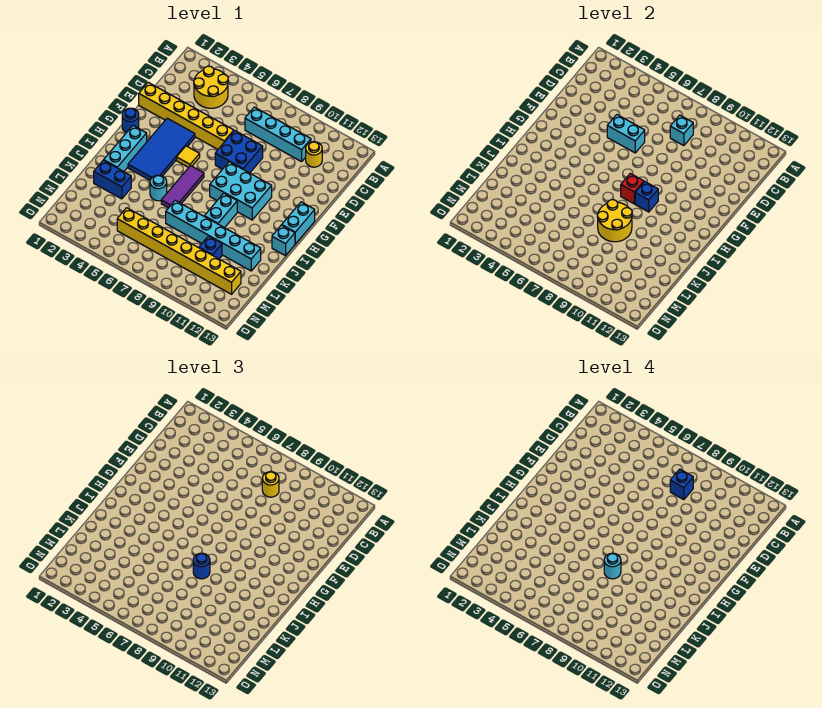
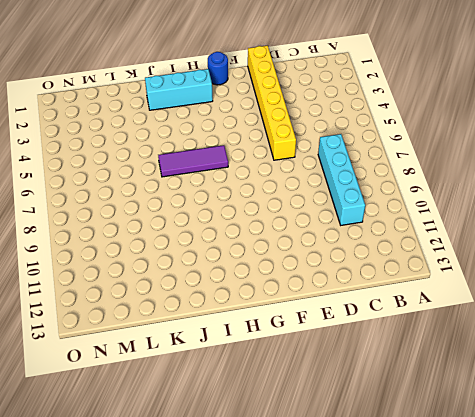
none -> yellow round brick B3:C4 level 1
none -> yellow round brick C11 level 1
none -> blue brick E7:F8 level 1

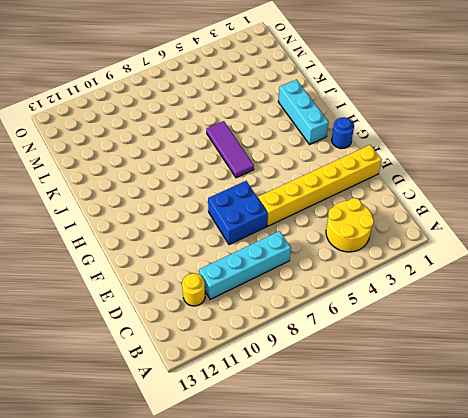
none -> blue tile F3:I4 level 1
none -> yellow tile G5 level 1
none -> cyan brick G8:H10 level 1

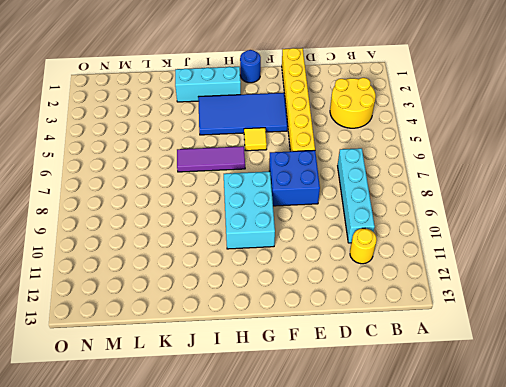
none -> cyan brick G13:H13 level 1
none -> cyan brick I9:J9 level 1
none -> cyan brick I13 level 1

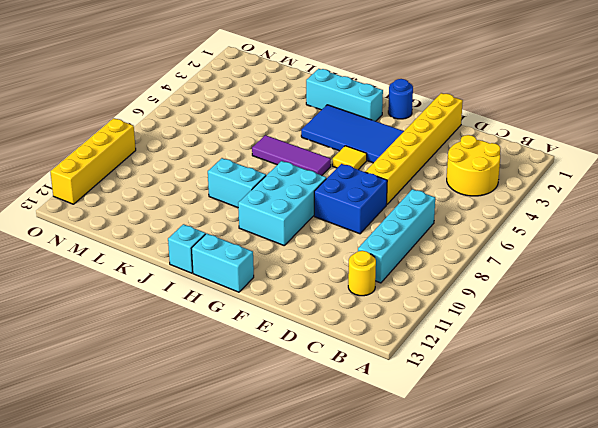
yellow brick O9:O12 level 1 -> none
none -> cyan round brick J5 level 1
none -> blue brick K2:K3 level 1
none -> cyan brick K7:K12 level 1

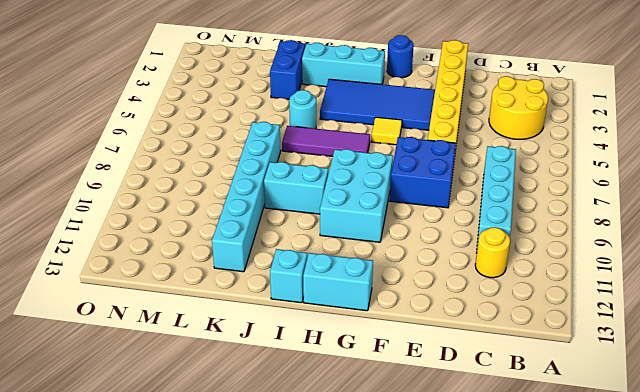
none -> blue brick L10 level 1
none -> yellow brick M5:M12 level 1
none -> cyan brick C8 level 2

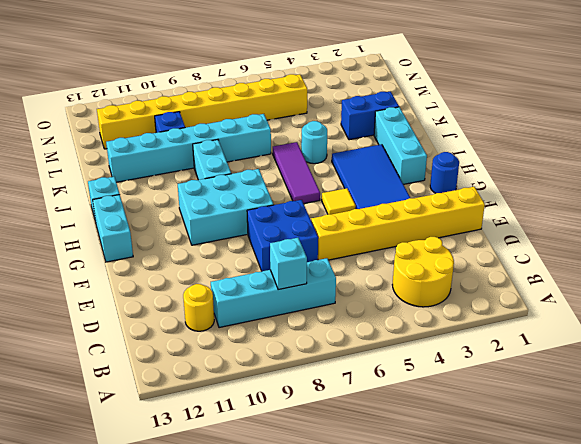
none -> cyan brick E5:E6 level 2
none -> red brick H8 level 2
none -> blue brick H9 level 2

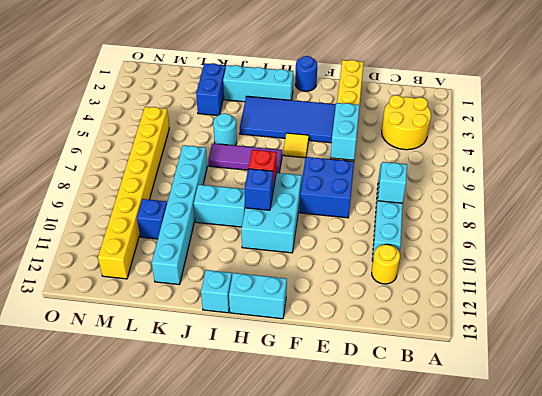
none -> yellow round brick J8:K9 level 2
none -> yellow round brick C8 level 3
none -> blue round brick J8 level 3

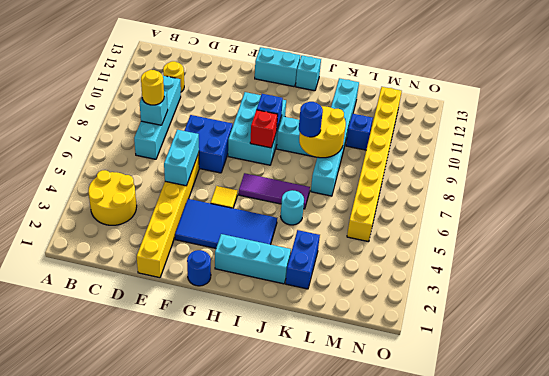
none -> blue brick C8 level 4
none -> cyan round brick J8 level 4

